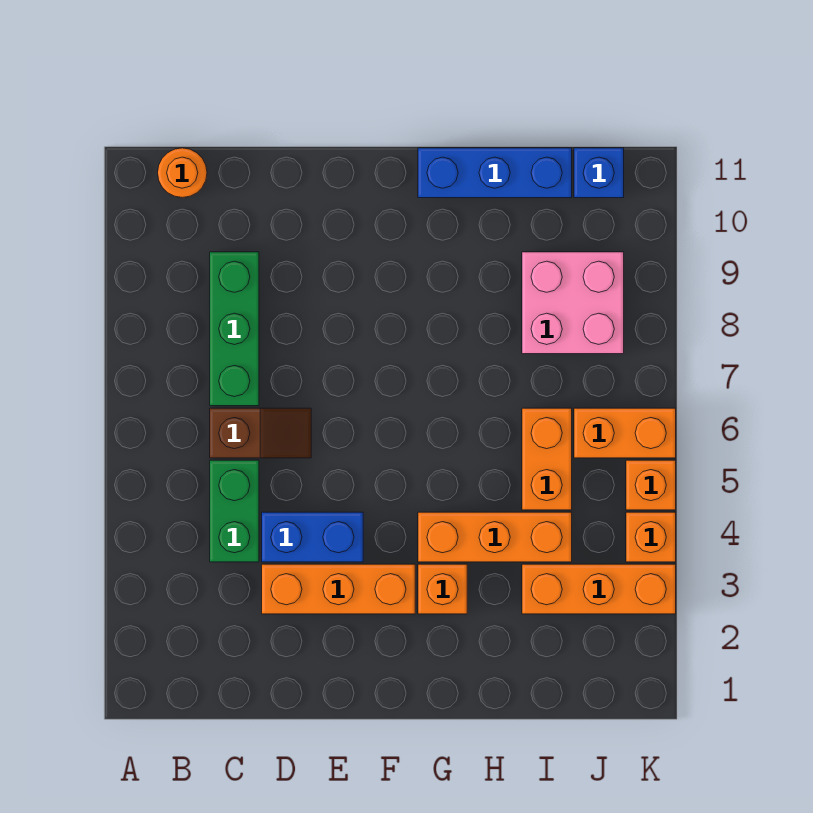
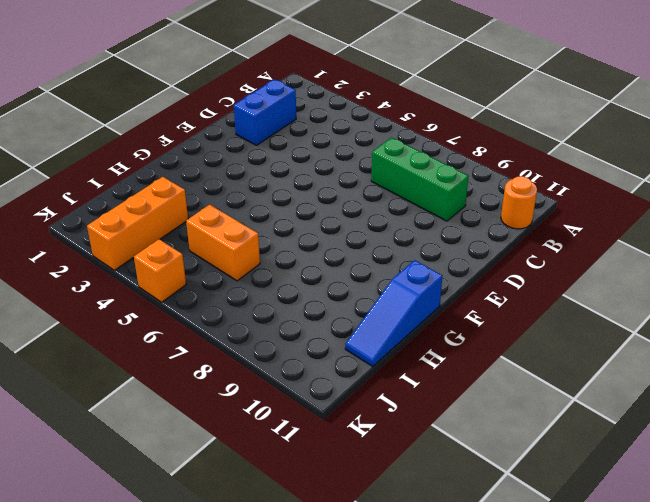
blue brick C2:D2 level 1 -> blue brick D4:E4 level 1
blue slope G11:I11 level 1 top G -> blue brick G11:I11 level 1
none -> green brick C4:C5 level 1
none -> brown slope C6:D6 level 1 top C
none -> orange brick D3:F3 level 1

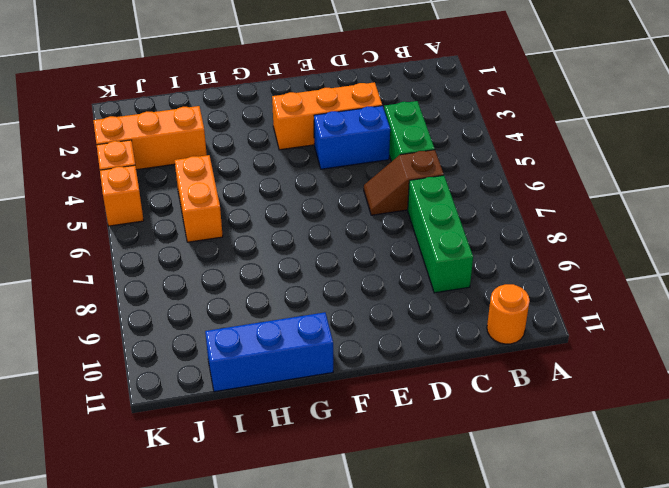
none -> orange brick G3 level 1
none -> orange brick G4:I4 level 1
none -> pink brick I8:J9 level 1

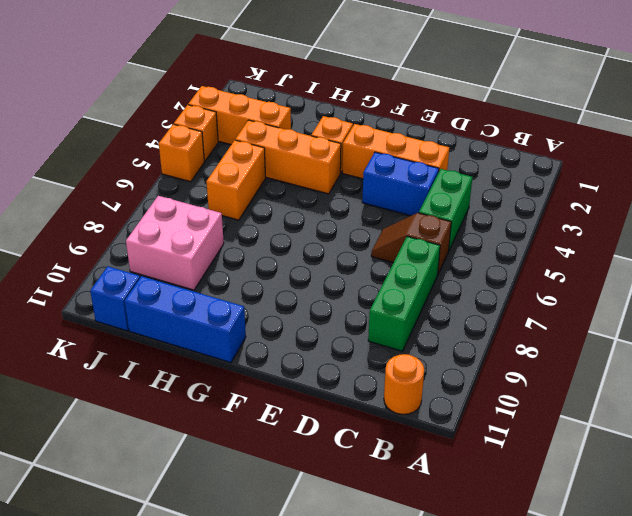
none -> orange brick J6:K6 level 1

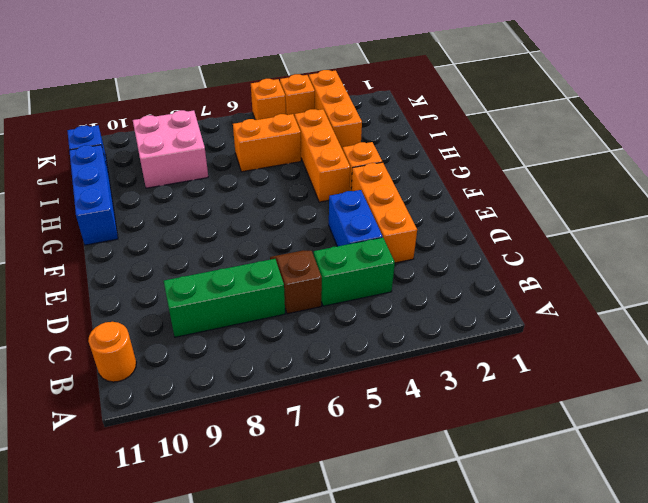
none -> orange brick J6:K6 level 1

